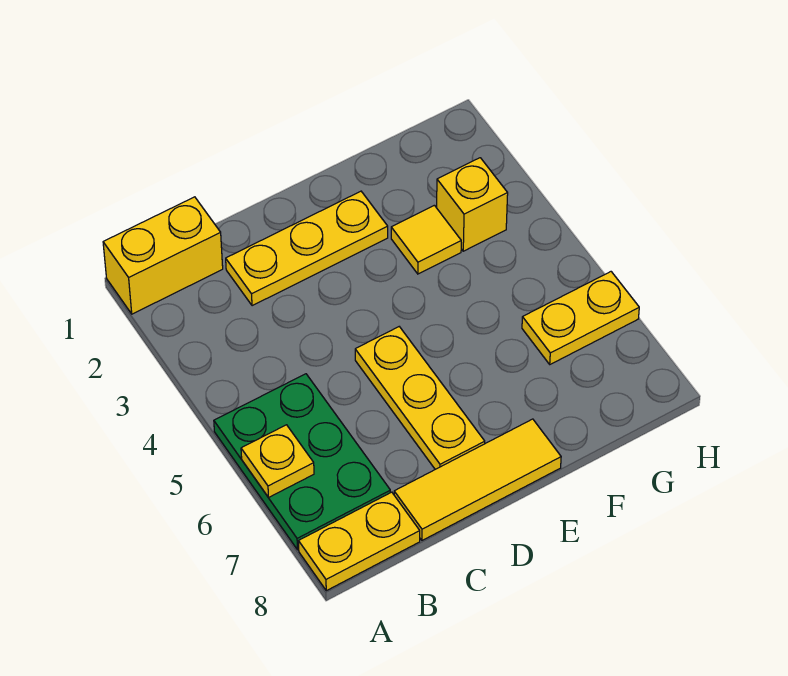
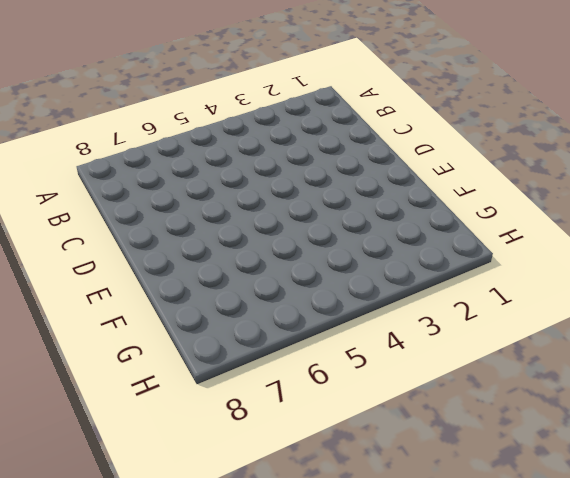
none -> yellow brick A1:B1 level 1
none -> green plate A5:B7 level 1

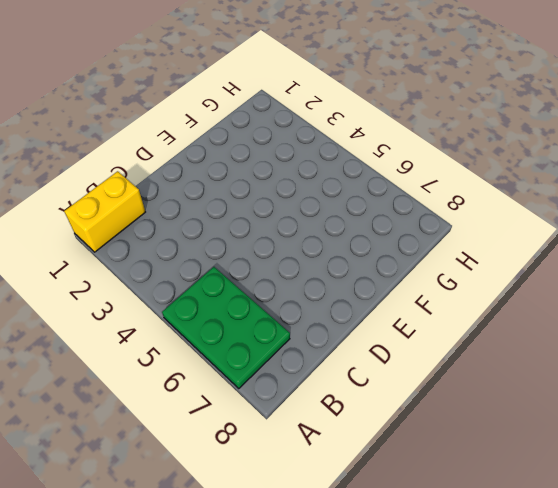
none -> yellow plate A8:B8 level 1
none -> yellow plate C2:E2 level 1

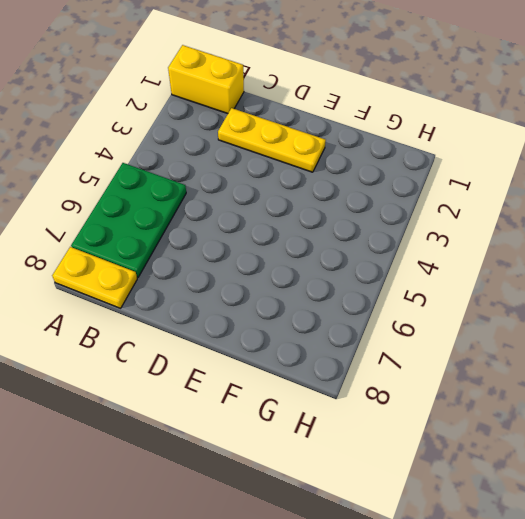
none -> yellow tile C8:E8 level 1
none -> yellow plate D5:D7 level 1

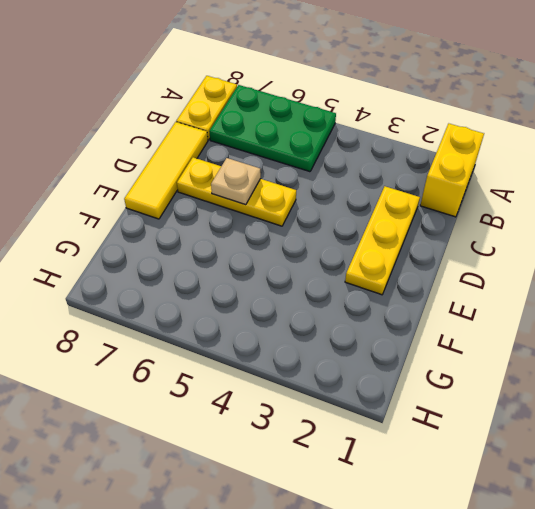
tan plate D6 level 2 -> none
none -> yellow tile F3 level 1
none -> yellow brick G3 level 1

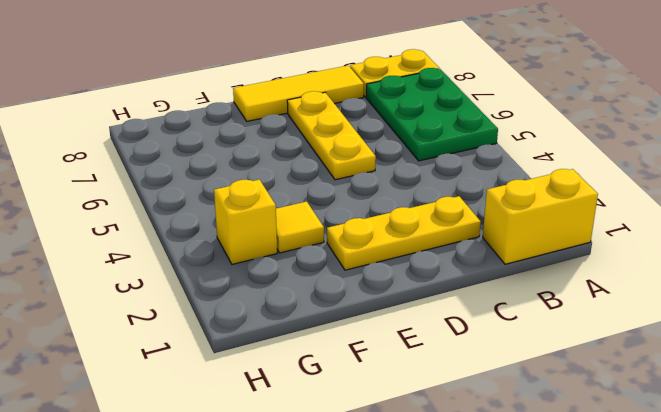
none -> yellow plate G6:H6 level 1
none -> yellow plate A6 level 2

